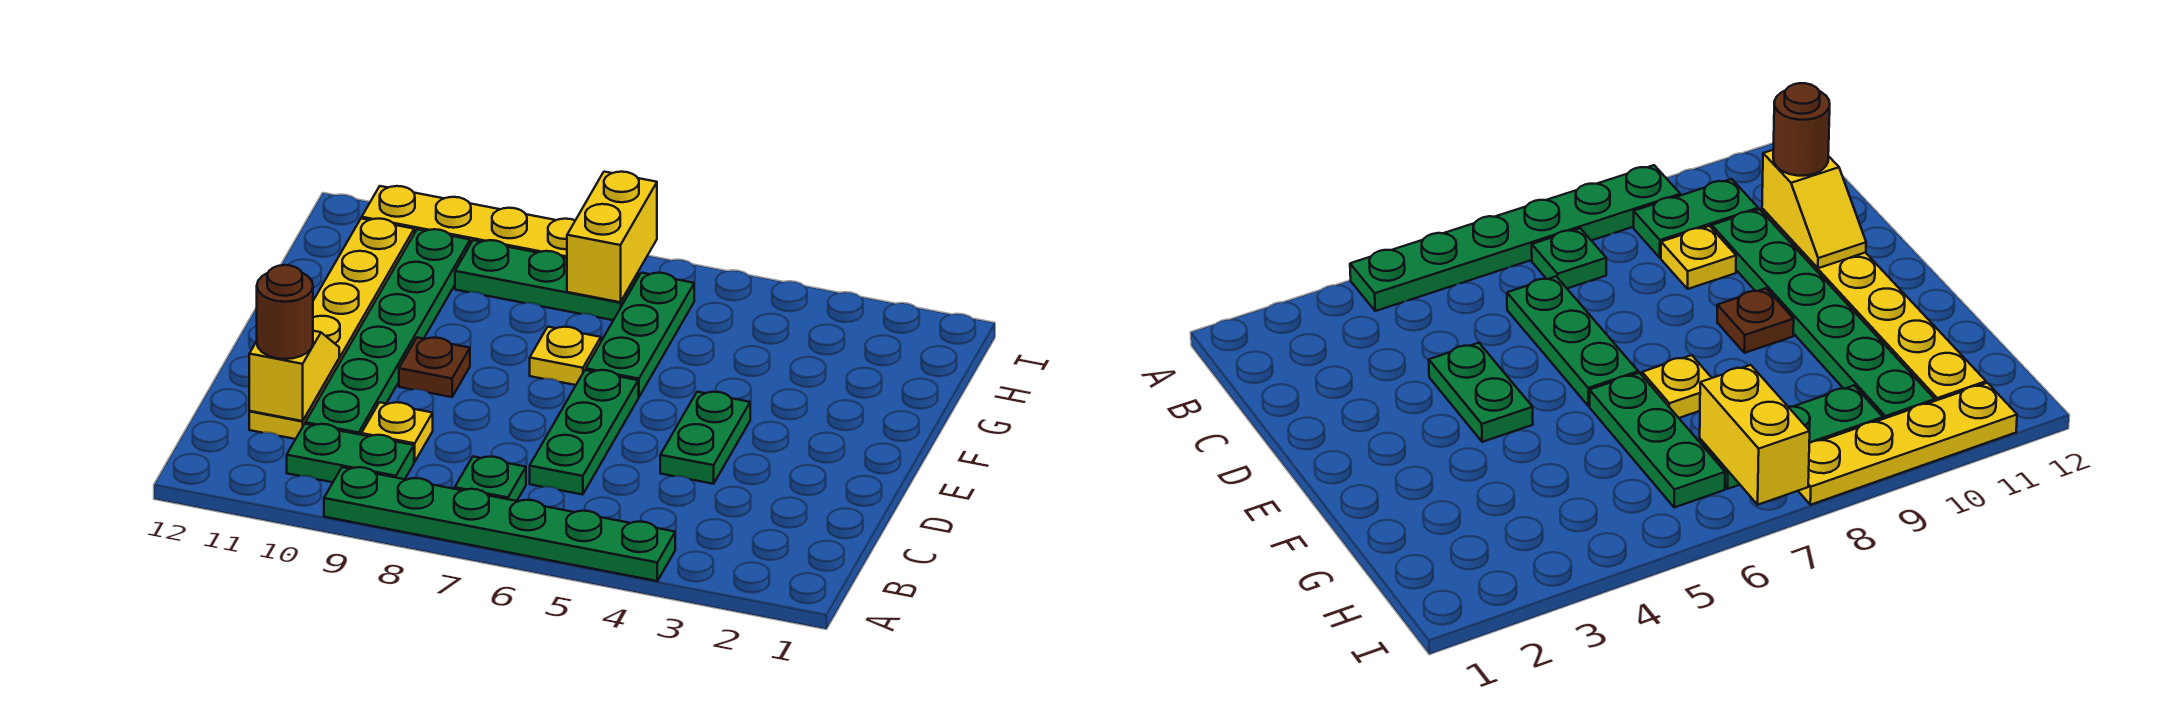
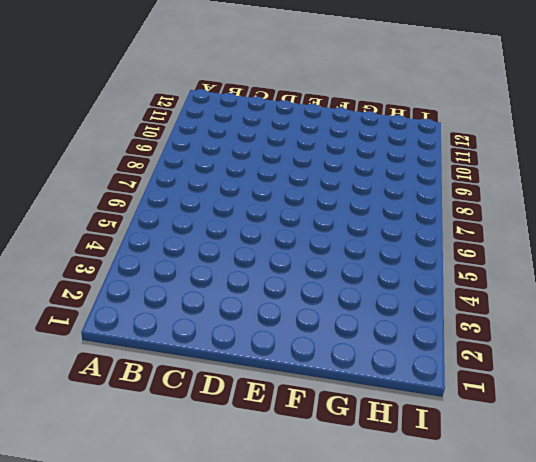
none -> green plate A4:A9 level 1
none -> green plate B7 level 1
none -> green plate B9:B10 level 1

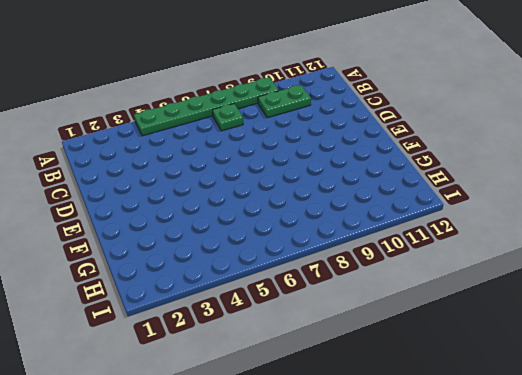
none -> green plate C6:E6 level 1
none -> yellow plate C9 level 1
none -> green plate C10:H10 level 1

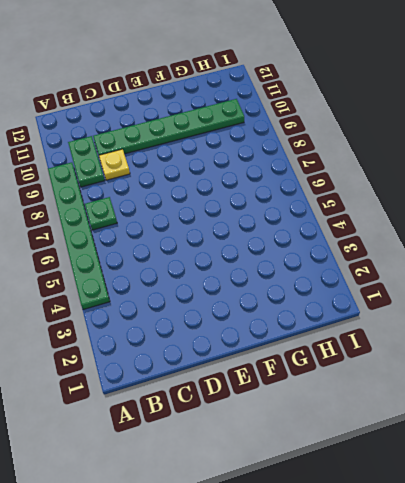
none -> green plate C6:E6 level 1
none -> yellow plate C11:H11 level 1
none -> green plate D4:E4 level 1

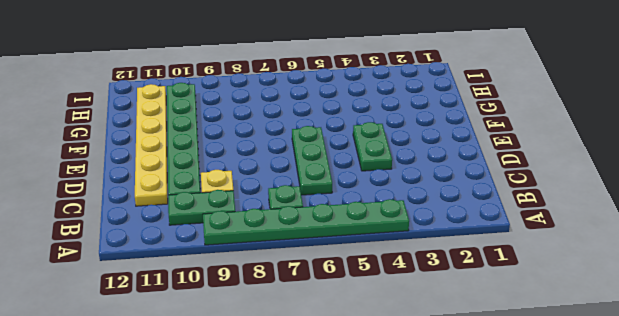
none -> brown plate E9 level 1
none -> green plate F6:H6 level 1
none -> yellow plate F7 level 1

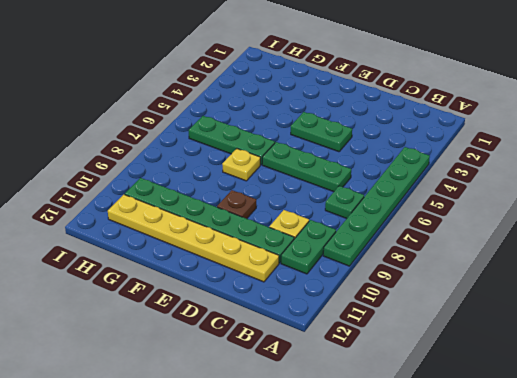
none -> green plate H7:H9 level 1
none -> yellow plate I8:I11 level 1
none -> yellow slope C11:D11 level 2 top C

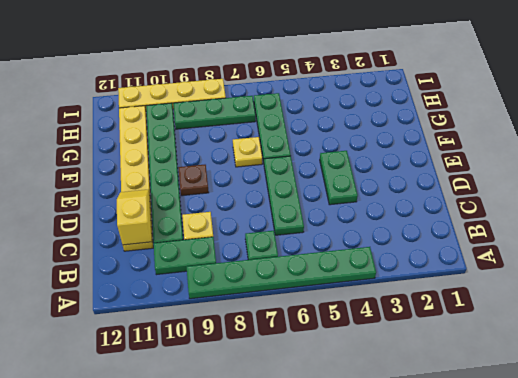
none -> yellow brick H7:I7 level 2
none -> brown round brick C11 level 3

